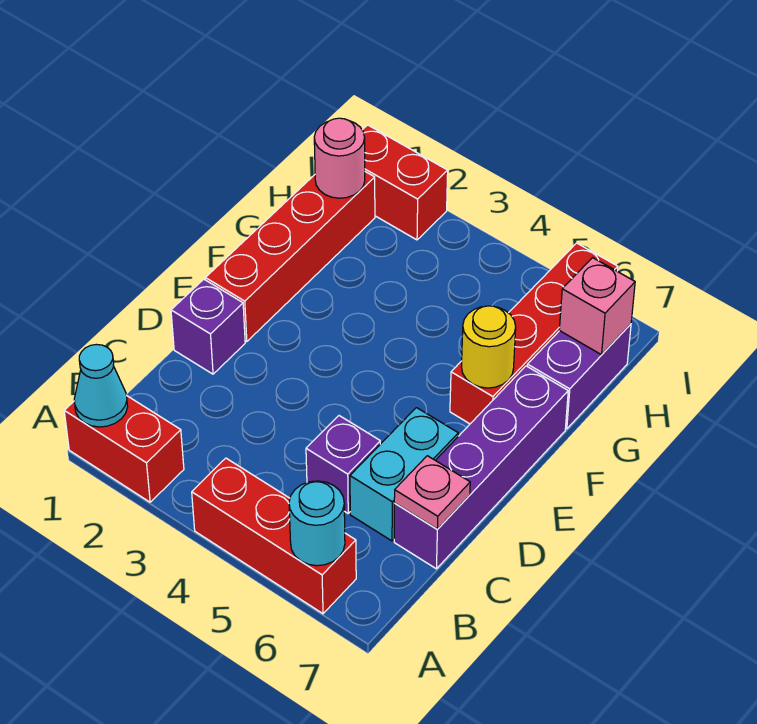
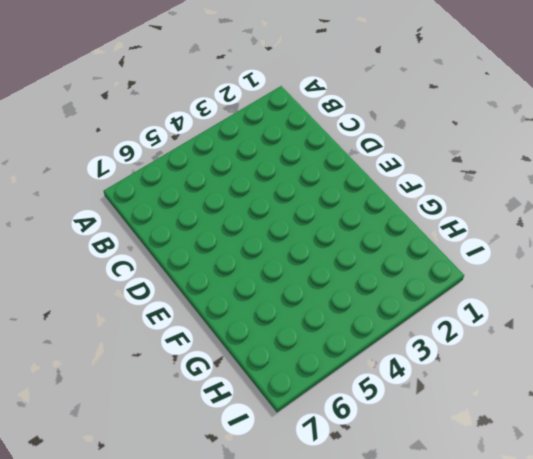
none -> red brick A1:A2 level 1
none -> red brick A4:A6 level 1
none -> purple brick C5 level 1

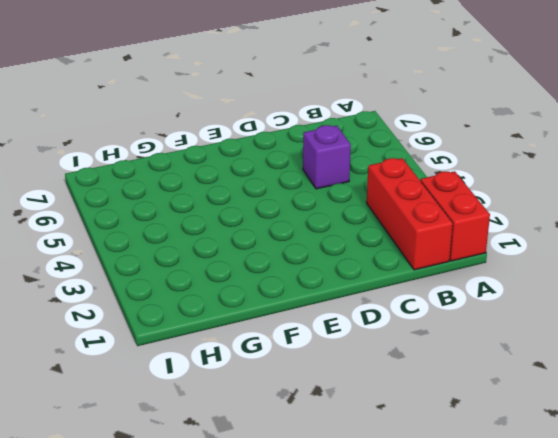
red brick B1:B3 level 1 -> red brick A4:A6 level 1
none -> cyan brick C6:D6 level 1
none -> purple brick C7:F7 level 1
none -> purple brick D1 level 1

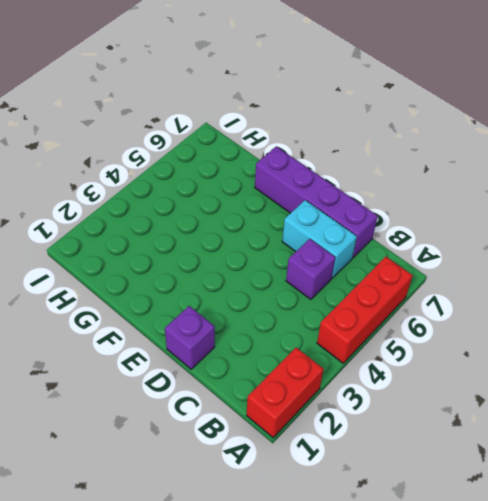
none -> red brick E1:H1 level 1
none -> red brick F6:I6 level 1
none -> purple brick G7:H7 level 1

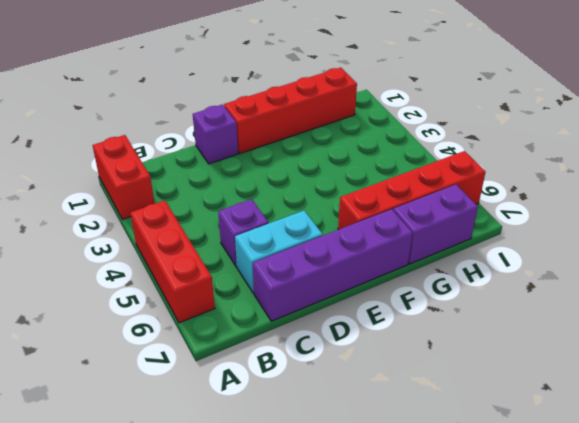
none -> red brick I1:I2 level 1
none -> cyan cone A1 level 2
none -> cyan round brick A6 level 2

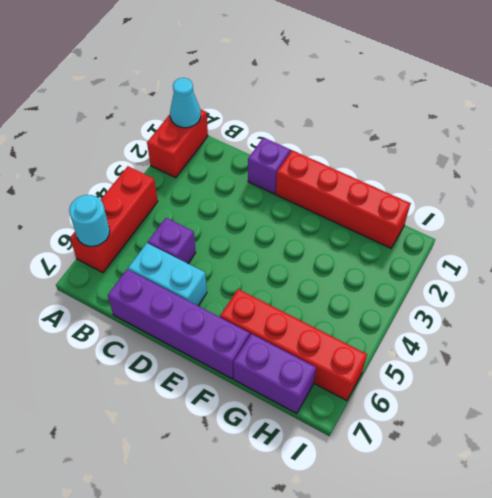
none -> red brick I1:I2 level 1
none -> pink plate C7 level 2
none -> yellow round brick F6 level 2

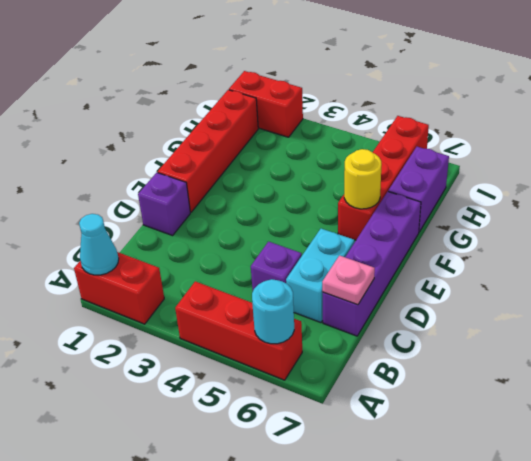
none -> pink round brick H1 level 2
none -> pink brick H7 level 2

